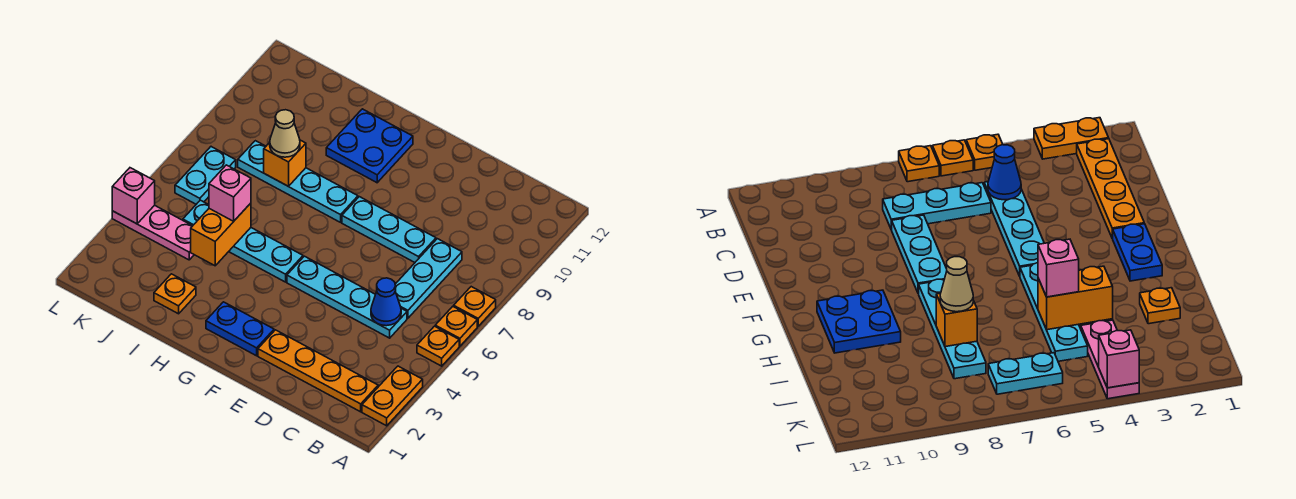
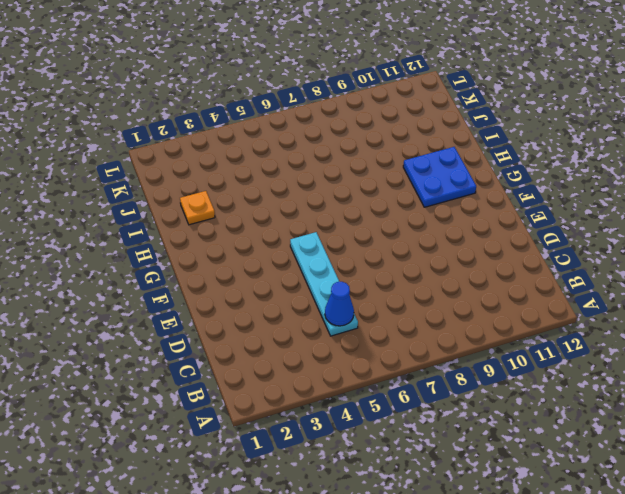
none -> orange plate A2:A3 level 1
none -> orange plate A5 level 1
none -> orange plate A6 level 1

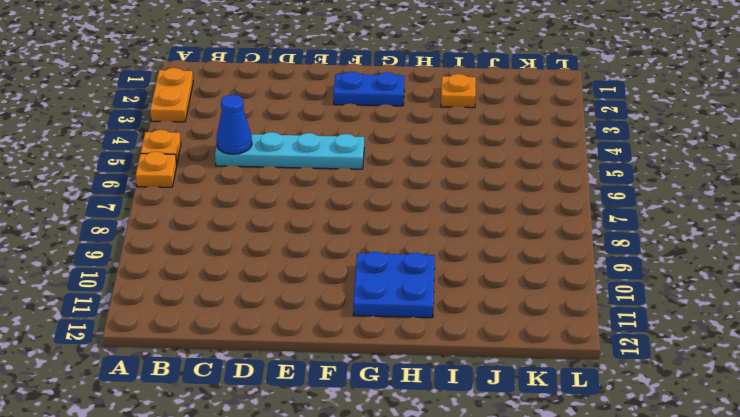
none -> orange plate A7 level 1
none -> orange plate B2:E2 level 1
none -> cyan plate C6:C8 level 1

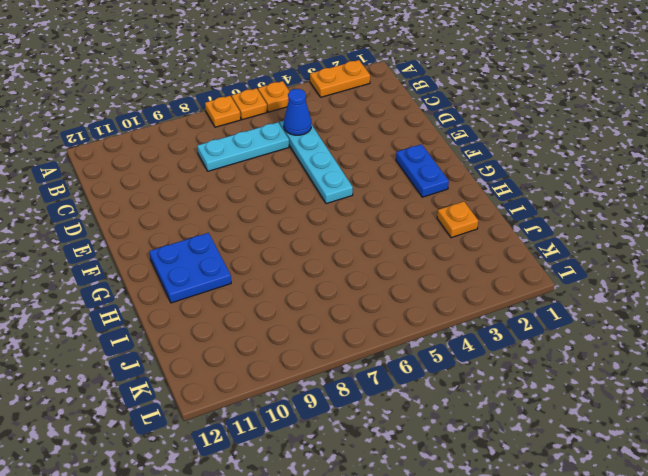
none -> orange plate B2:E2 level 1
none -> cyan plate D8:F8 level 1
none -> cyan plate G5:J5 level 1

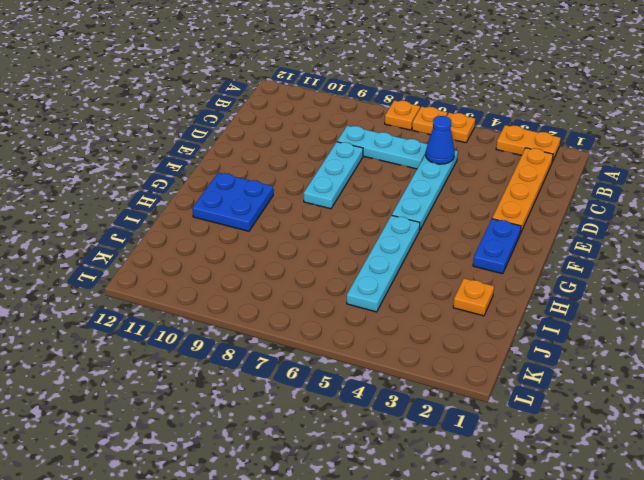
none -> cyan plate G8:J8 level 1
none -> pink plate J4:L4 level 1
none -> cyan plate K6:K7 level 1

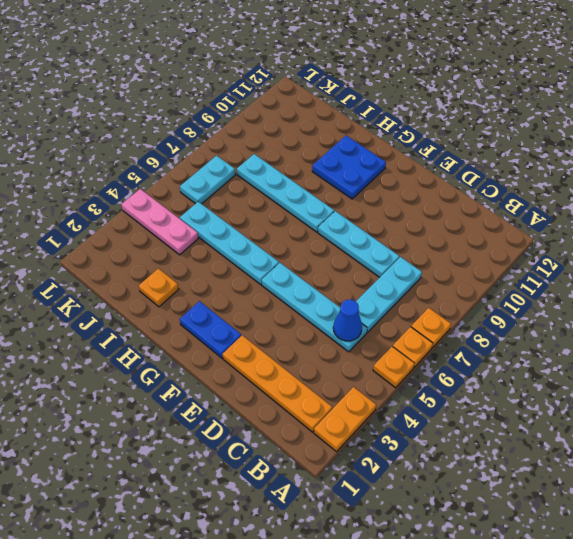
none -> orange brick I4:I5 level 2
none -> orange brick I8 level 2
none -> pink brick L4 level 2

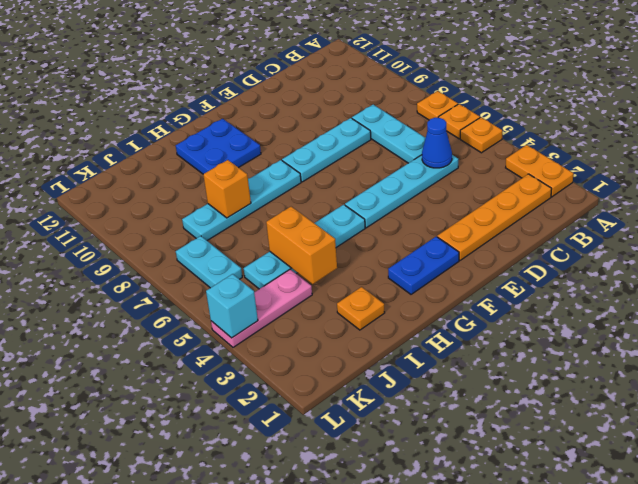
cyan brick L4 level 2 -> pink brick L4 level 2
none -> pink brick I5 level 3
none -> tan cone I8 level 3

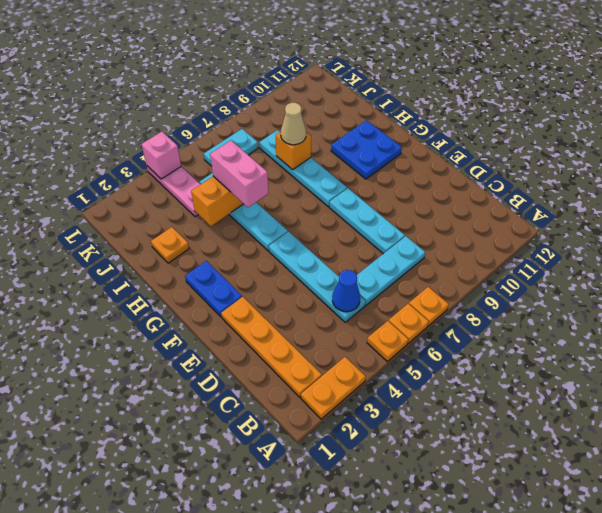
pink brick H5:I5 level 3 -> pink brick I5 level 3

